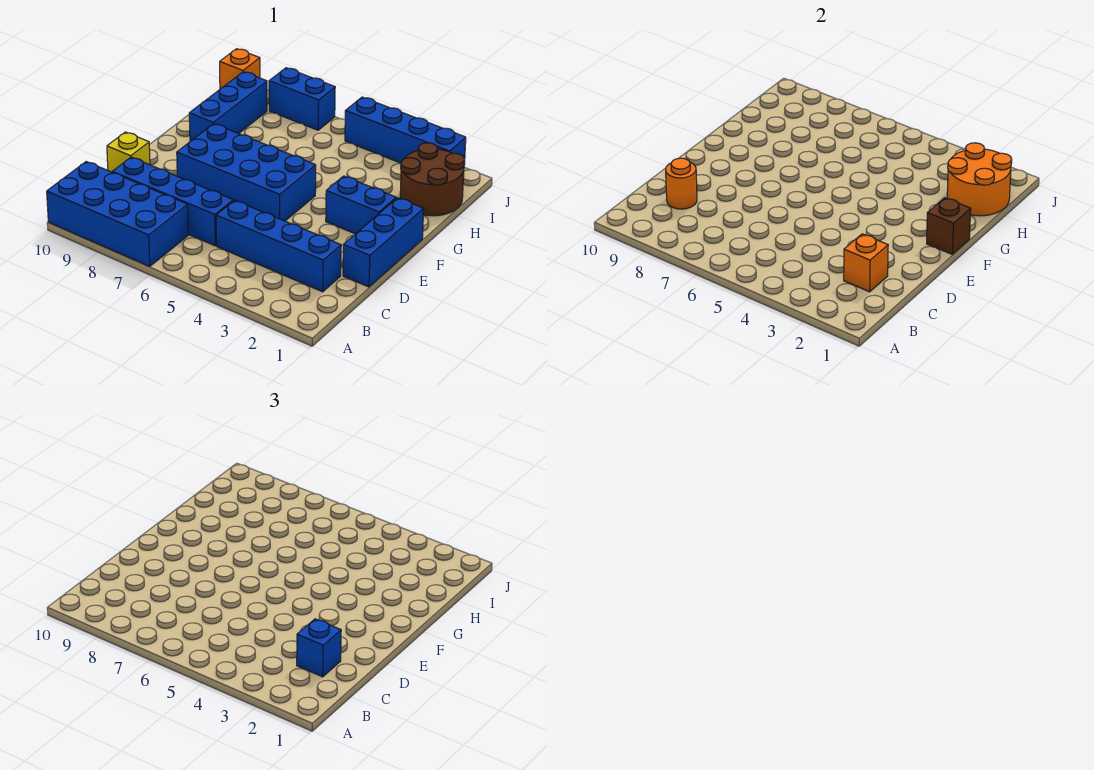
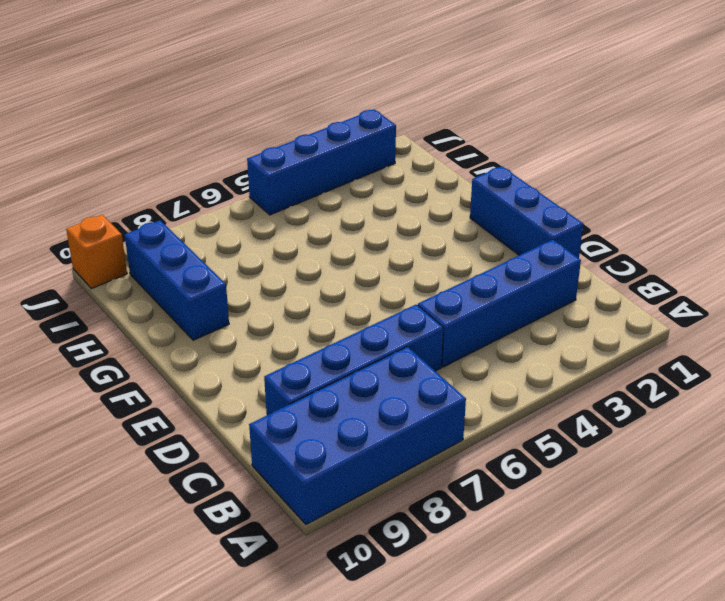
none -> yellow brick D10 level 1
none -> blue brick E5:F8 level 1
none -> blue brick F2:F3 level 1

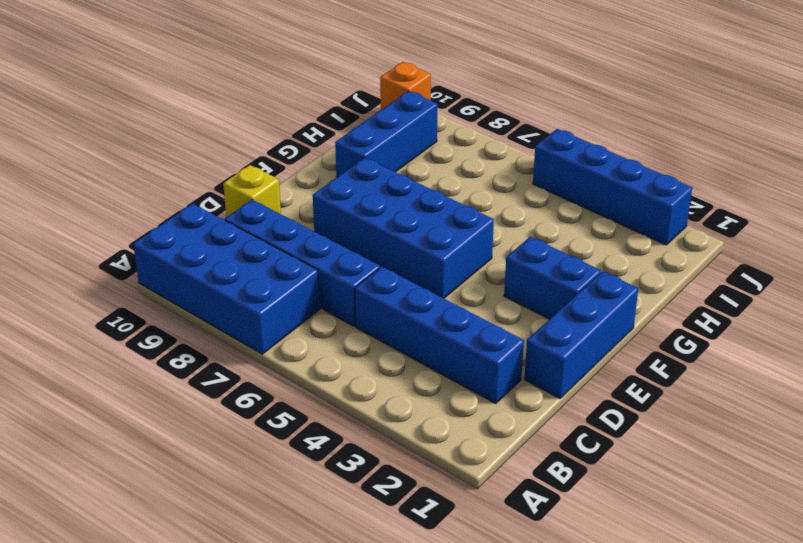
none -> brown round brick H1:I2 level 1
none -> blue brick J7:J8 level 1
none -> orange brick C2 level 2

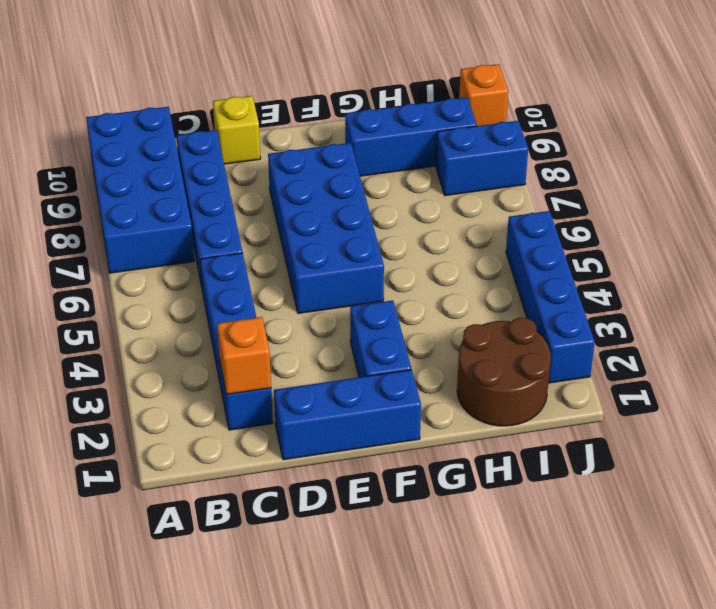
blue brick I8:J8 level 1 -> blue brick J7:J8 level 1
none -> orange round brick C9 level 2
none -> brown brick F1 level 2
none -> orange round brick H1:I2 level 2

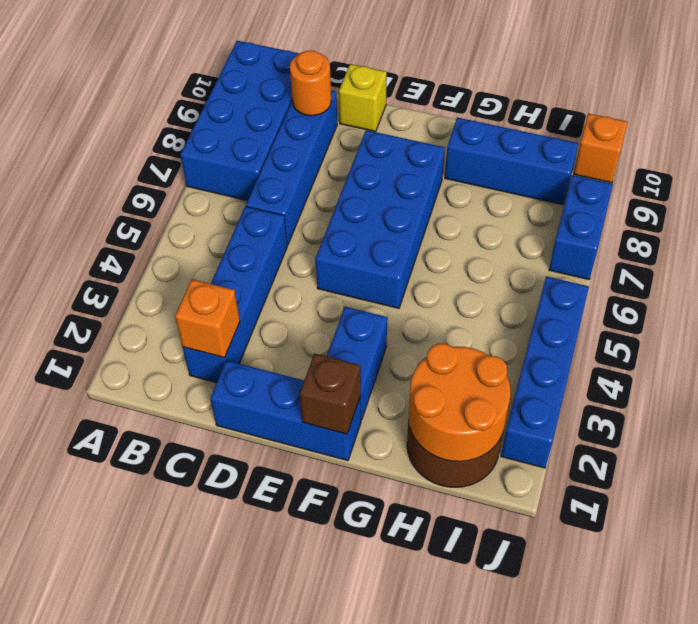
none -> blue brick C2 level 3

